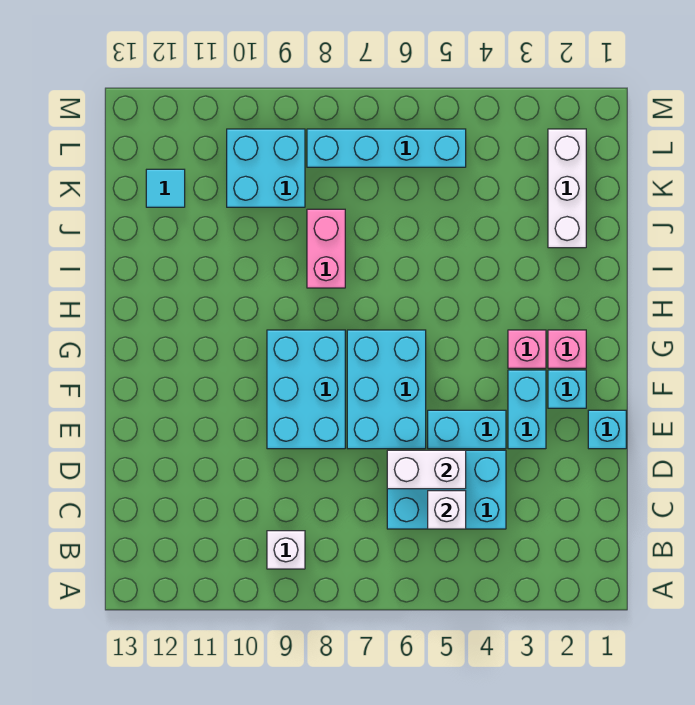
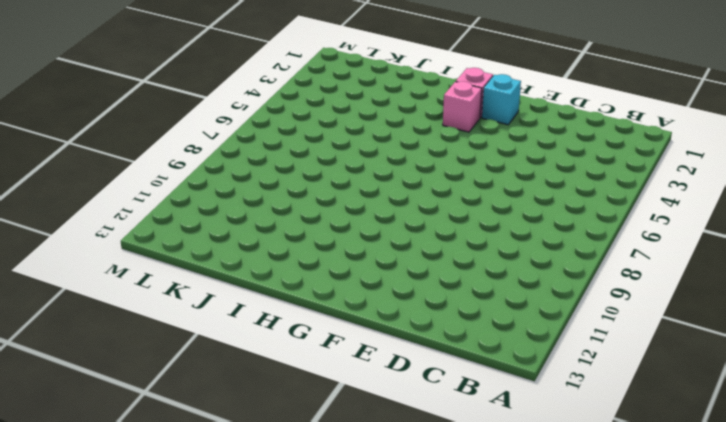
none -> white brick B9 level 1
none -> cyan brick C4:D6 level 1
none -> cyan brick E1 level 1

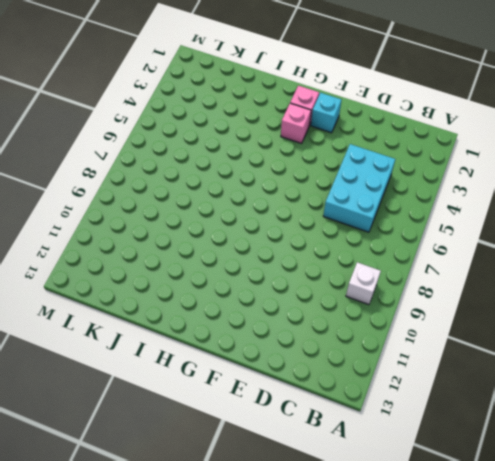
none -> cyan brick E1 level 1
none -> cyan brick E3:F3 level 1
none -> cyan brick E4:E5 level 1

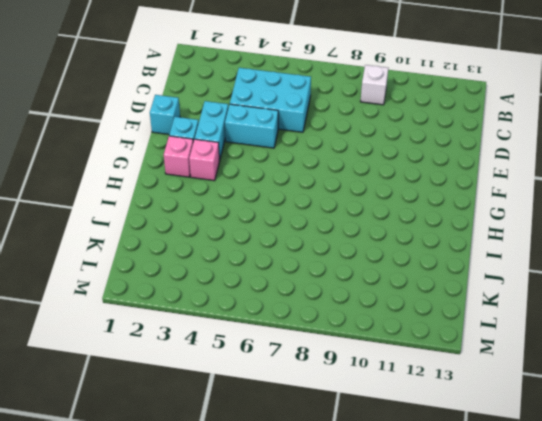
none -> cyan brick E6:G7 level 1
none -> cyan brick E8:G9 level 1
none -> pink brick I8:J8 level 1

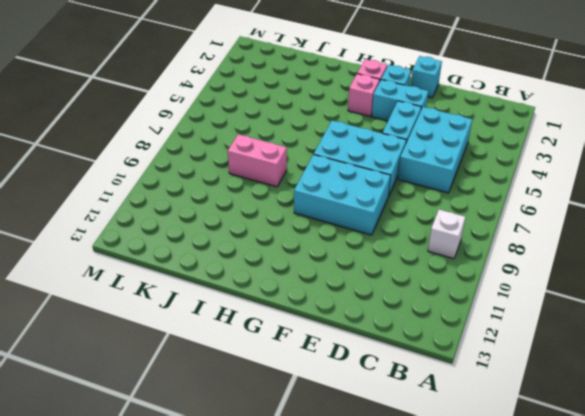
none -> white brick J2:L2 level 1
none -> cyan brick K9:L10 level 1
none -> cyan tile K12 level 1

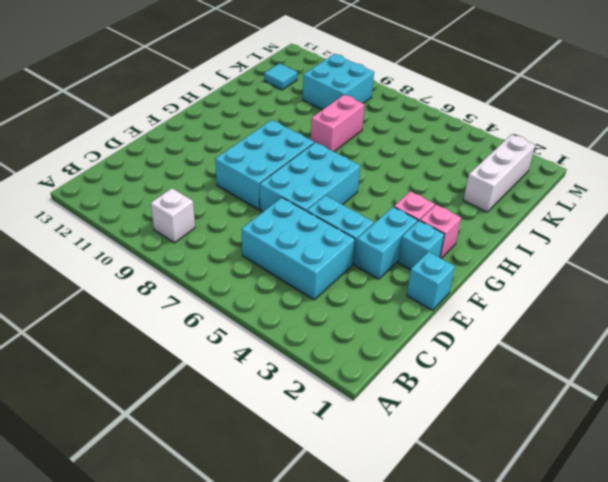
none -> cyan brick L5:L8 level 1
none -> white brick C5 level 2
none -> white brick D5:D6 level 2

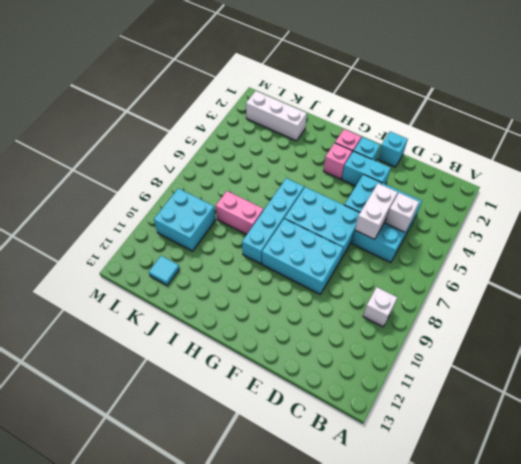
cyan brick H6:H9 level 1 -> cyan brick L5:L8 level 1

